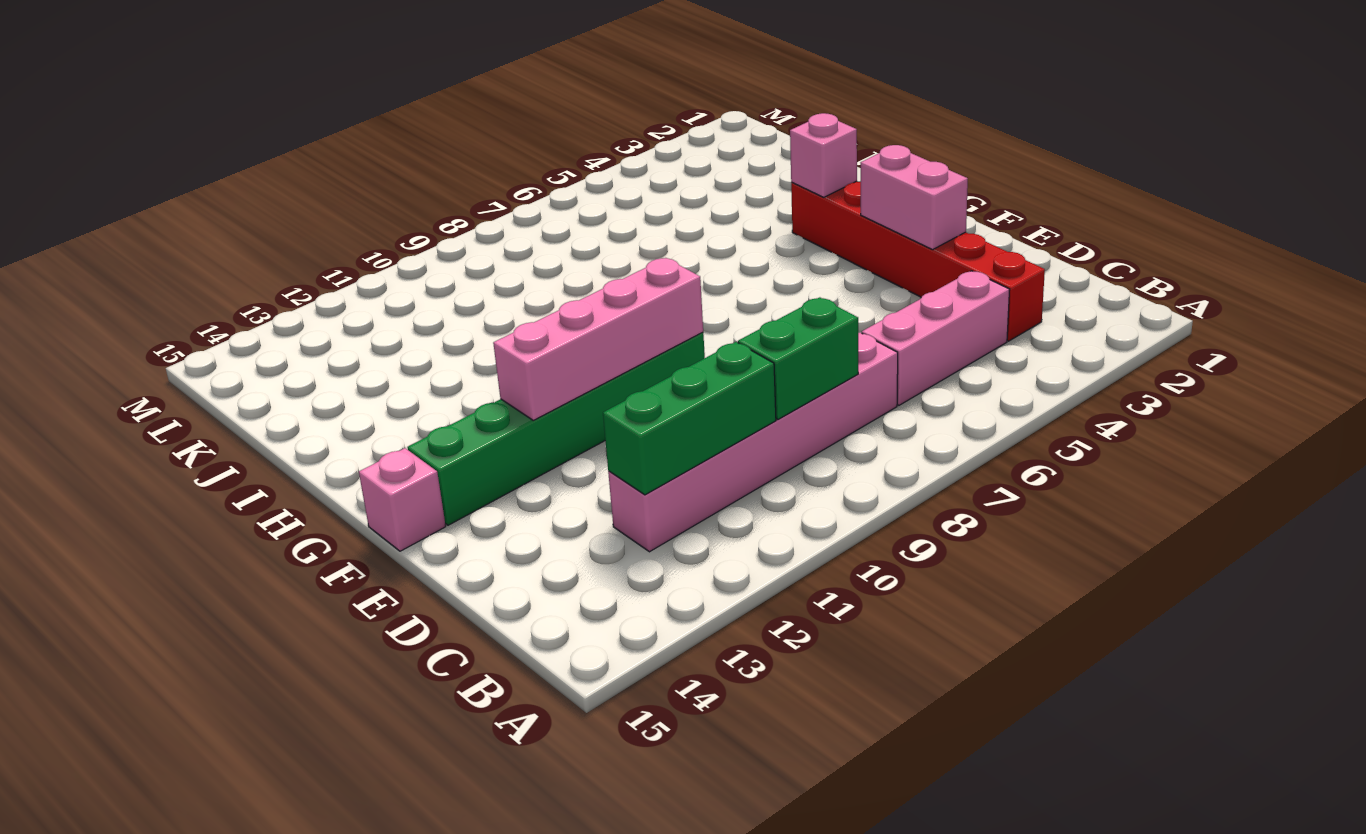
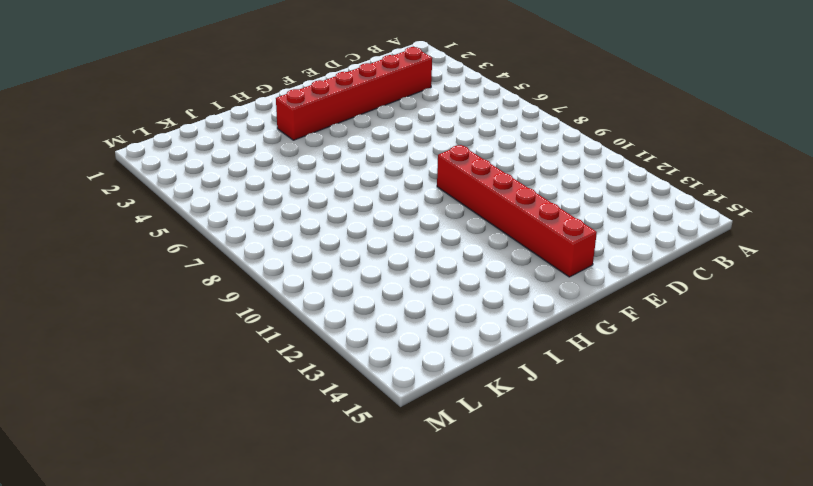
red brick F9:F14 level 1 -> green brick F9:F14 level 1
none -> pink brick C4:C6 level 1
none -> pink brick C7:C12 level 1

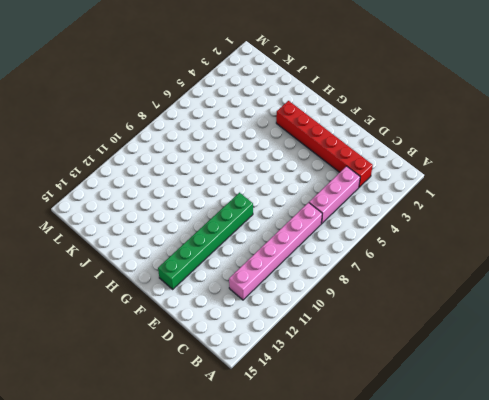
none -> pink brick F15 level 1
none -> green brick C8:C9 level 2

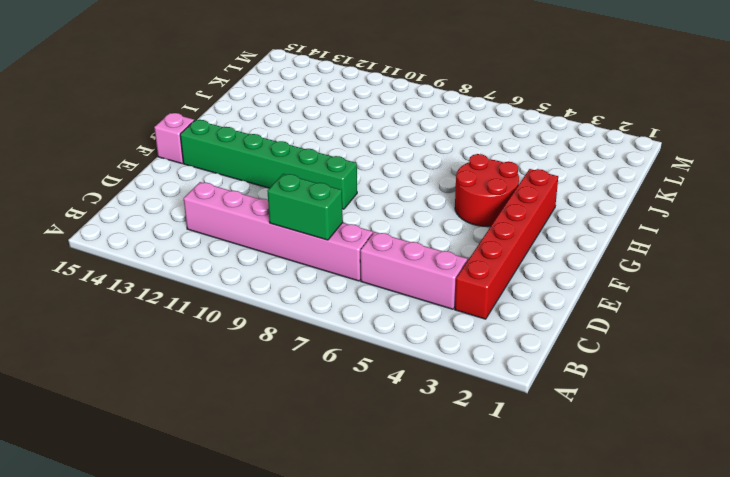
red round brick G4:H5 level 1 -> none
none -> green brick C10:C12 level 2
none -> pink brick E3:F3 level 2

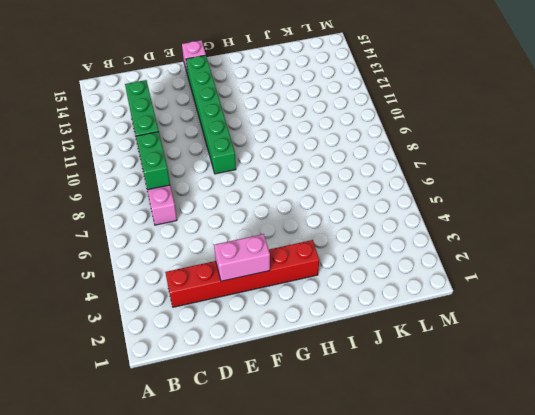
none -> pink brick C4:C6 level 1
none -> pink brick F9:F12 level 2

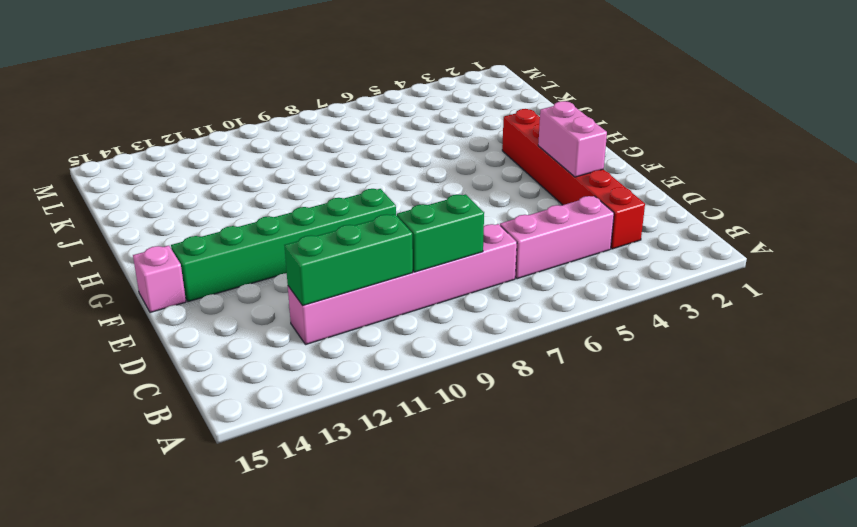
none -> pink brick F9:F12 level 2
none -> pink brick H3 level 2

